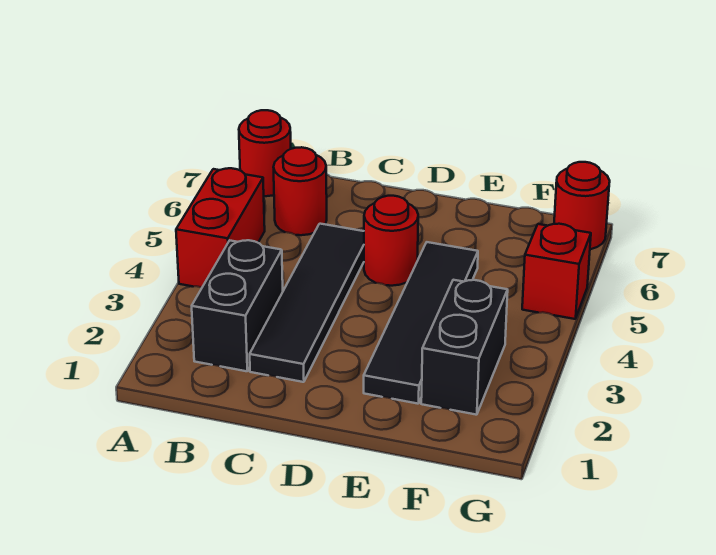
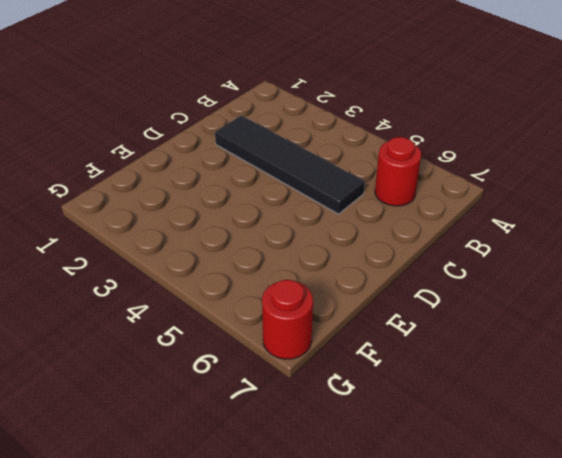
none -> red brick A4:A5 level 1
none -> red round brick A7 level 1

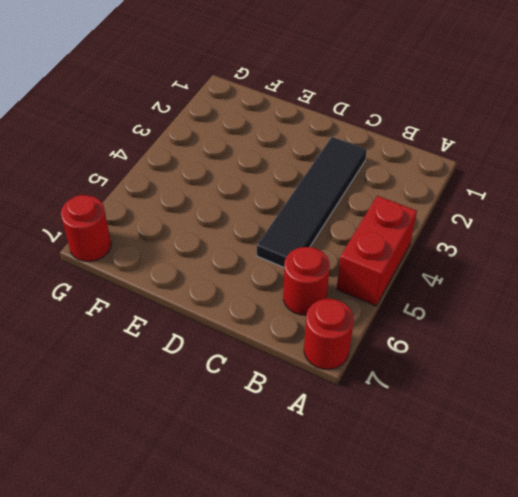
none -> black brick B2:B3 level 1
none -> red round brick D5 level 1

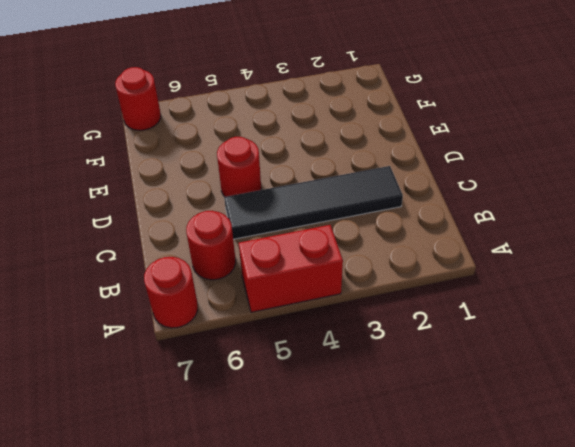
none -> black brick B2:B3 level 1
none -> black tile E2:E5 level 1

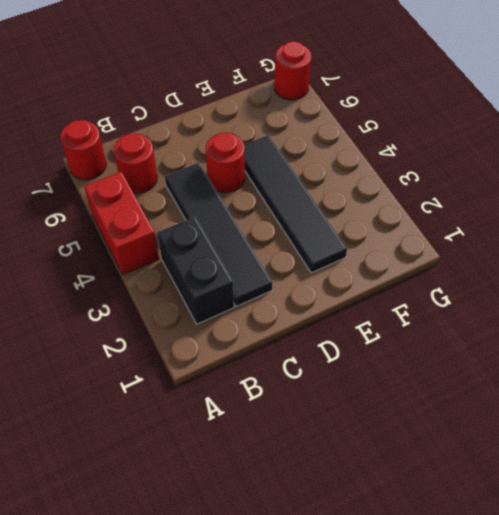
none -> black brick F2:F3 level 1
none -> red brick G5 level 1

